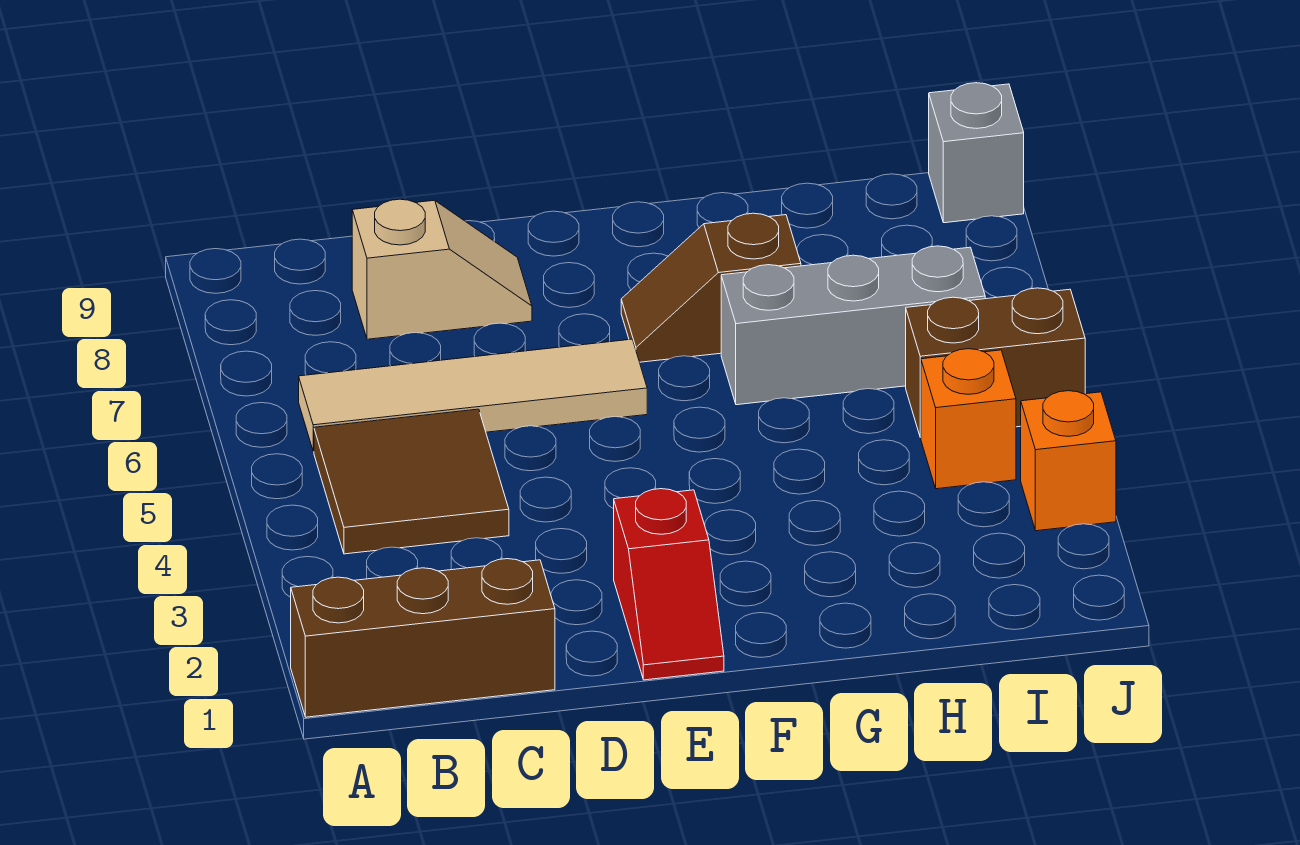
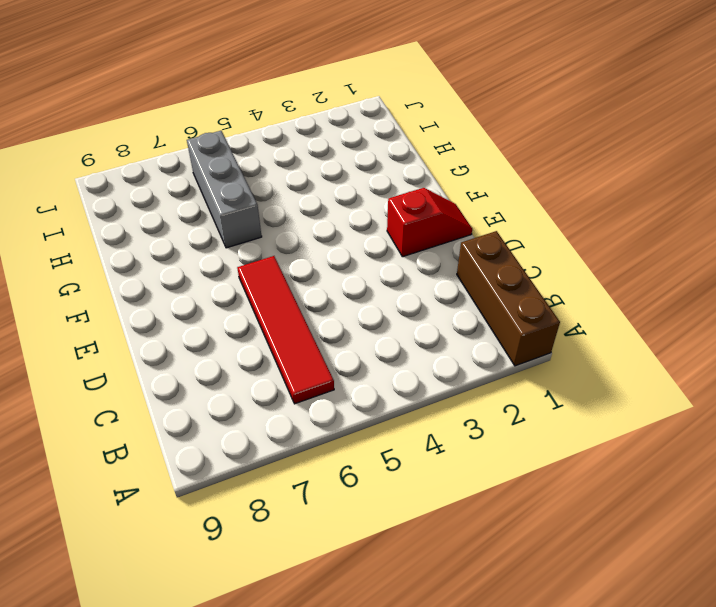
red tile B6:E6 level 1 -> tan tile B6:E6 level 1
none -> brown tile B4:C5 level 1
none -> tan slope C8:D8 level 1 top C

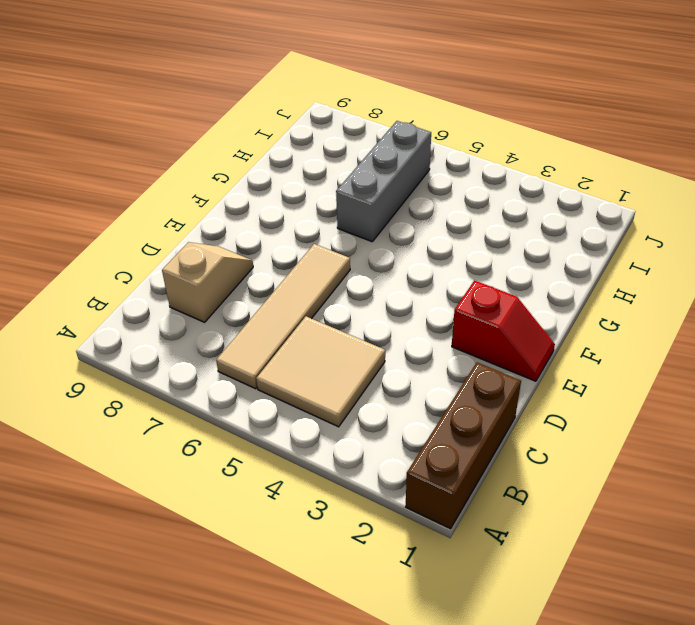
tan tile B4:C5 level 1 -> brown tile B4:C5 level 1
none -> brown slope F7:G7 level 1 top G
none -> orange brick I4 level 1

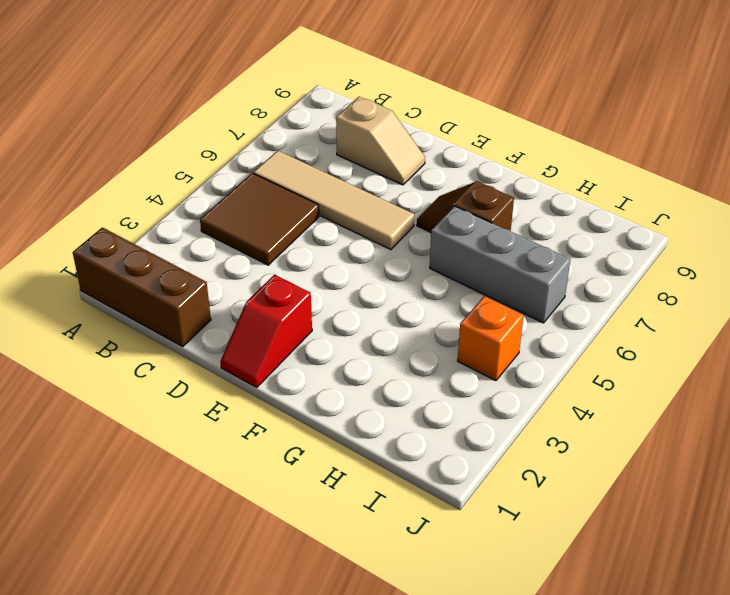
none -> brown brick I5:J5 level 1
none -> orange brick J3 level 1

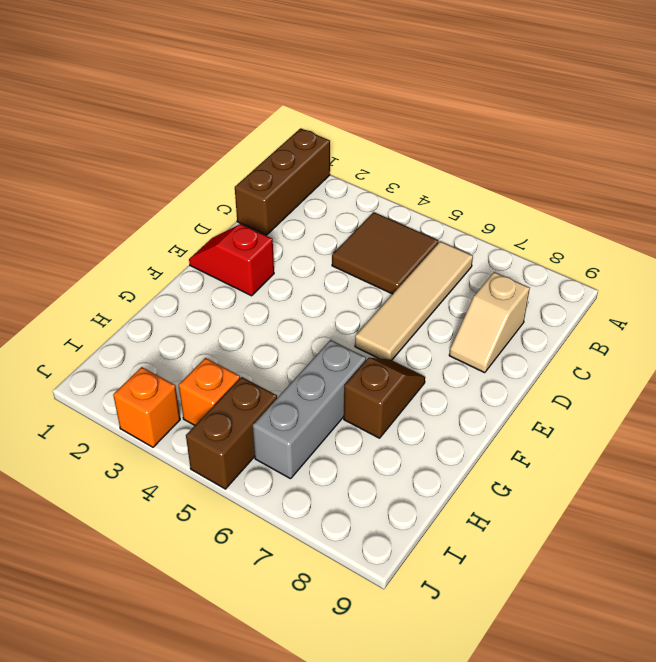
none -> grey brick J9 level 1

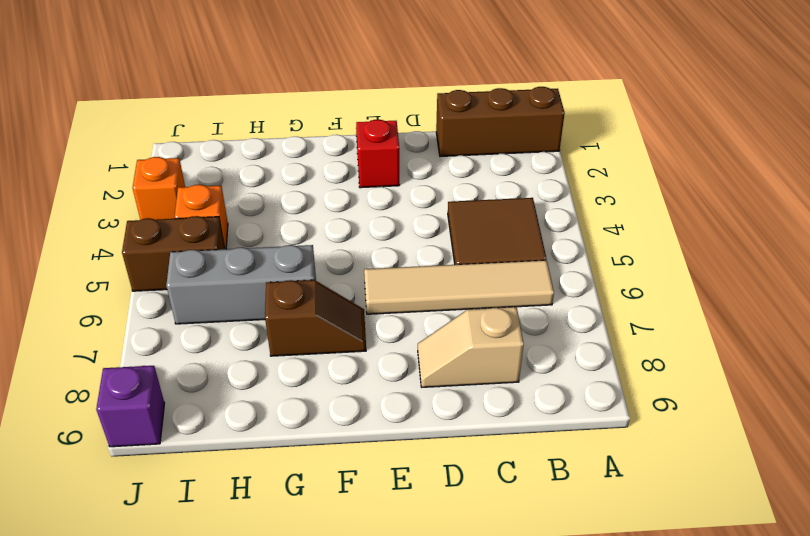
purple brick J9 level 1 -> grey brick J9 level 1

